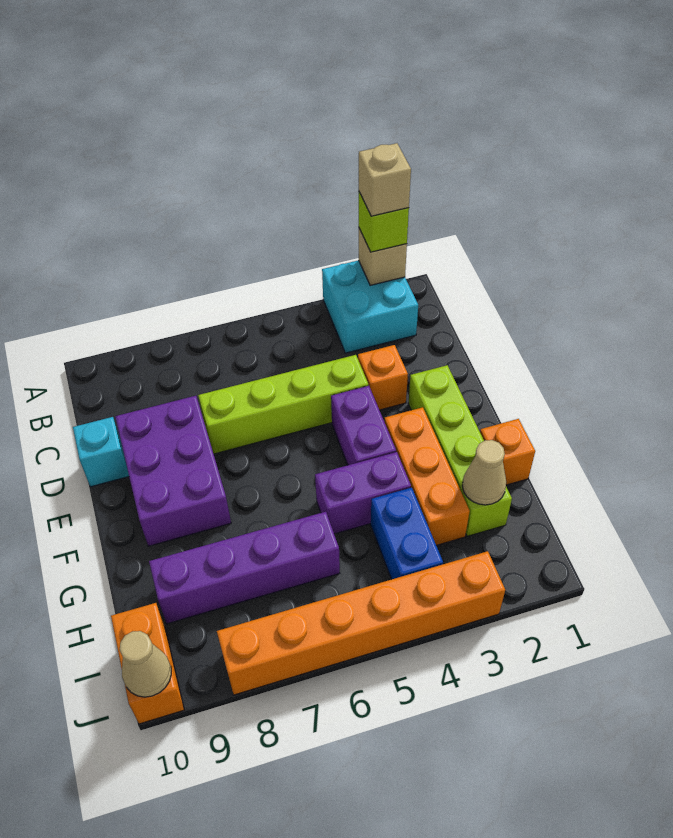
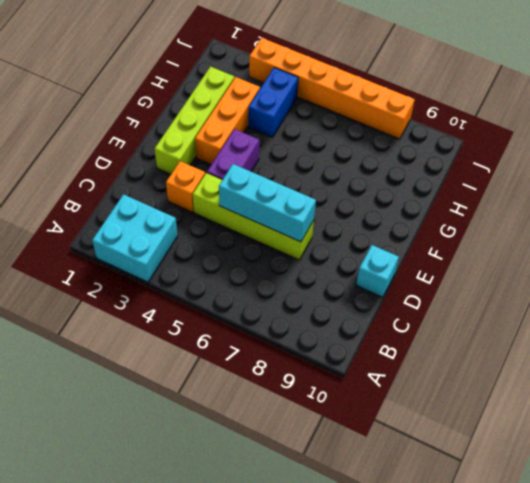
cyan brick D5:D7 level 2 -> none
none -> purple brick D8:F9 level 1
none -> orange brick G1 level 1
none -> purple brick G4:G5 level 1

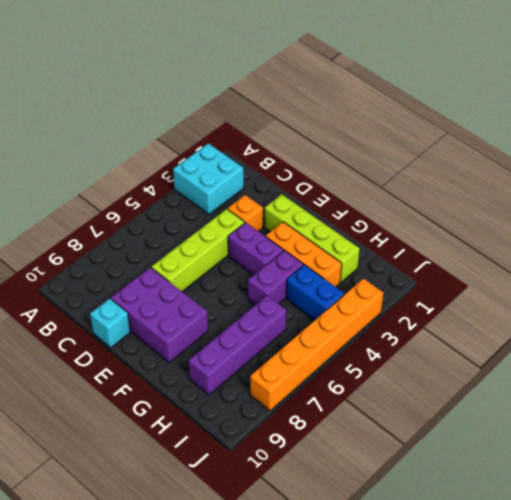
none -> orange brick G1 level 1
none -> orange brick I10:J10 level 1
none -> tan brick A2 level 2

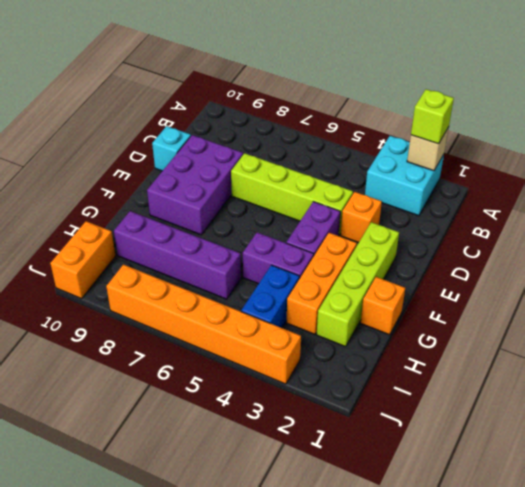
none -> tan cone H2 level 2
none -> tan cone J10 level 2
none -> tan brick A2 level 4

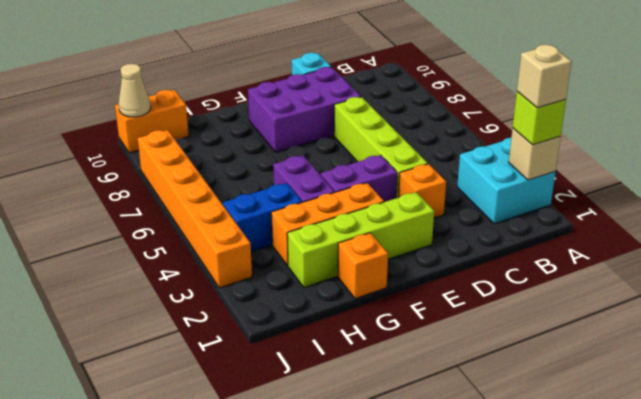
none -> purple brick H6:H9 level 1
none -> tan cone H2 level 2

